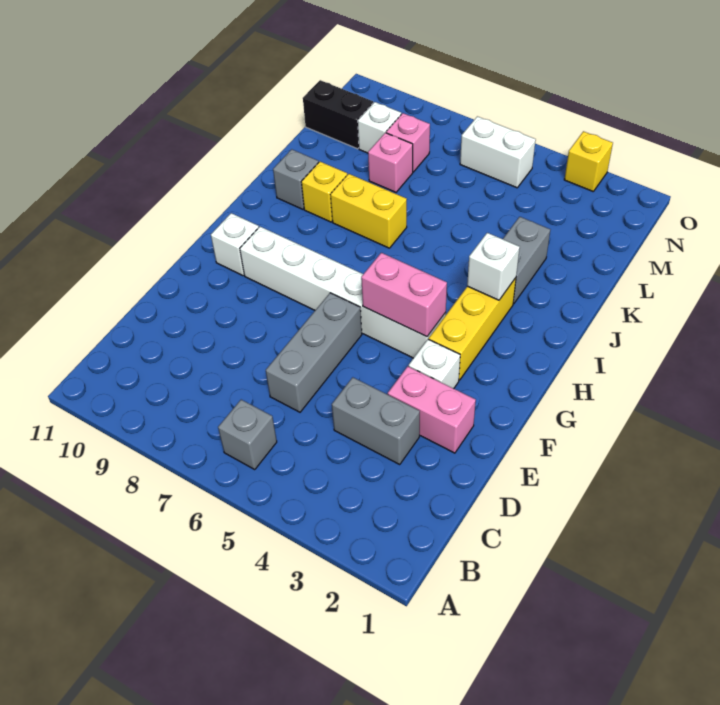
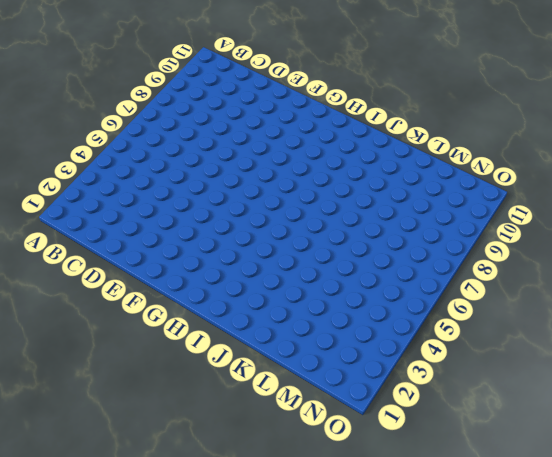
none -> grey brick B6 level 1
none -> grey brick D3:D4 level 1
none -> grey brick D6:F6 level 1

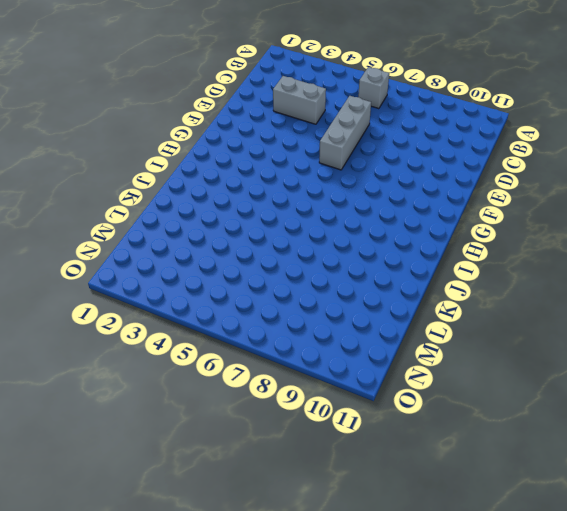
none -> pink brick E2:E3 level 1
none -> white brick F3 level 1
none -> yellow brick G3:I3 level 1

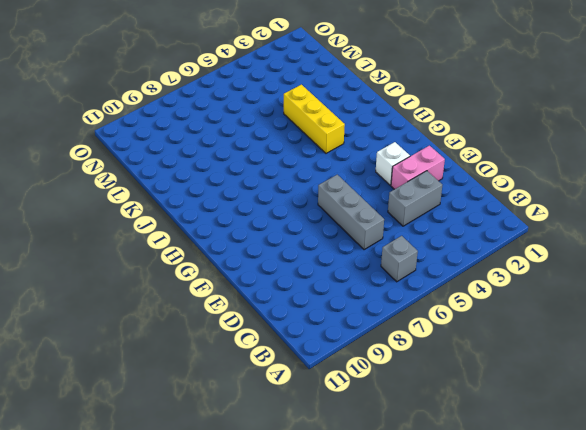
yellow brick I4:K4 level 1 -> yellow brick G3:I3 level 1
none -> white brick G4:G9 level 1
none -> white brick G10 level 1
none -> grey brick J3:K3 level 1

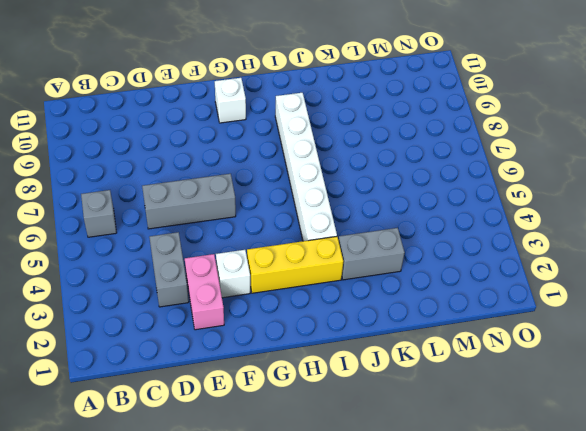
white brick I4:I9 level 1 -> white brick G4:G9 level 1
none -> yellow brick J7:J8 level 1
none -> yellow brick J9 level 1
none -> grey brick J10 level 1

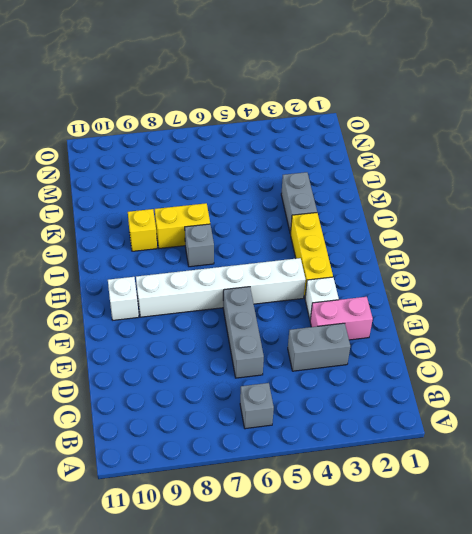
grey brick I7 level 1 -> grey brick J10 level 1
none -> pink brick L8 level 1
none -> pink brick M8 level 1
none -> white brick M9 level 1

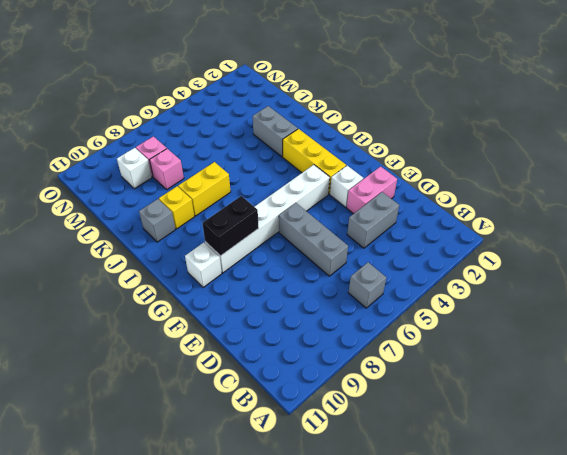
black brick G8:G9 level 2 -> black brick M10:M11 level 1
none -> white brick N5:N6 level 1
none -> yellow brick O3 level 1
none -> pink brick G4:G5 level 2

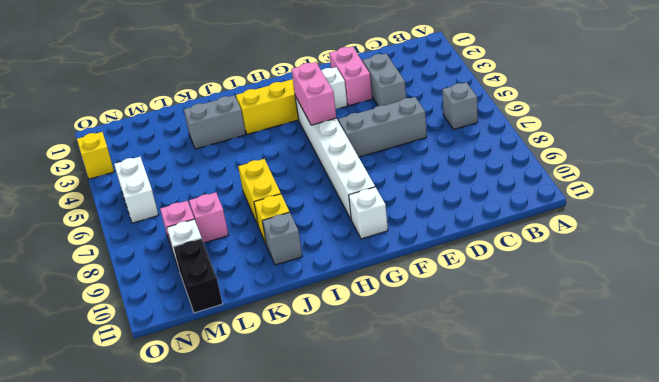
none -> white brick I3 level 2

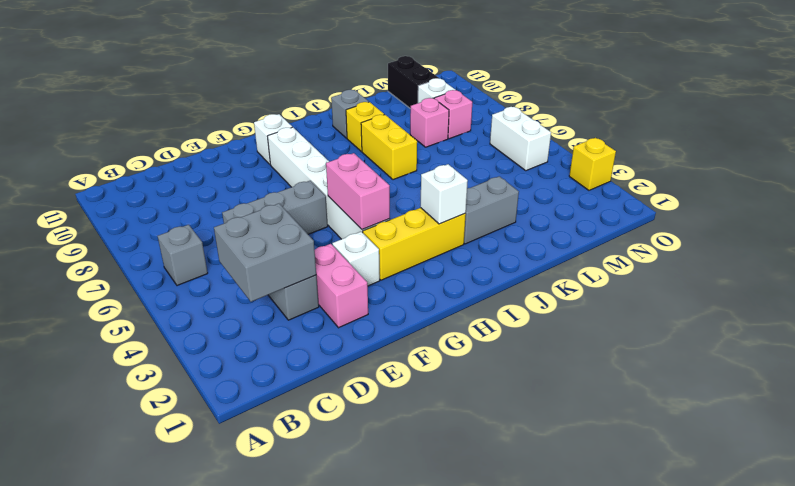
grey brick C3:D4 level 2 -> none

